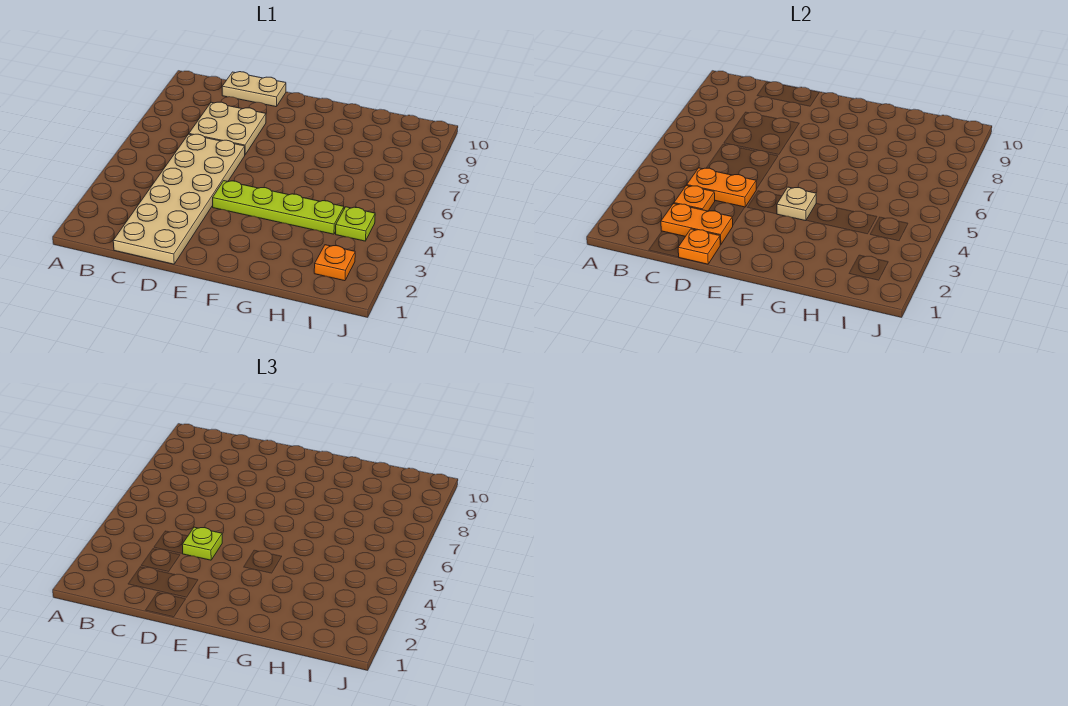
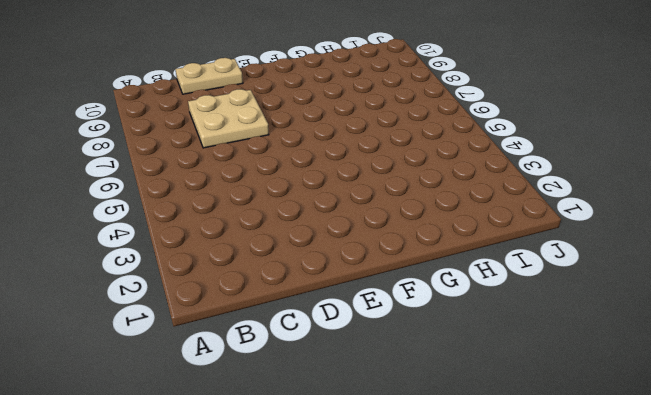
none -> tan plate C1:D6 level 1
none -> lime plate E4:H4 level 1
none -> orange plate I2 level 1

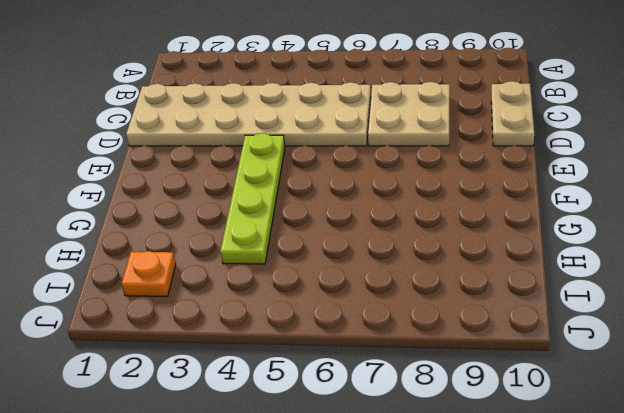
none -> lime plate I4 level 1
none -> orange plate C2:D2 level 2
none -> orange plate C3 level 2

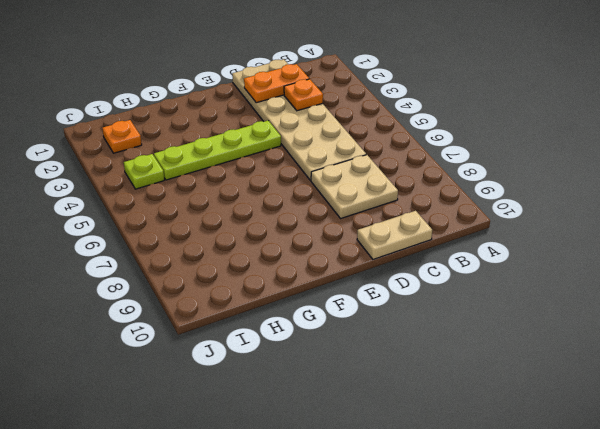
none -> orange plate C4:D4 level 2
none -> orange plate D1 level 2
none -> tan plate F4 level 2

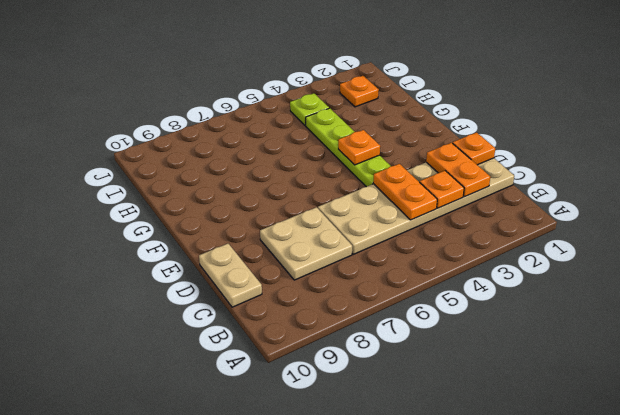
orange plate F4 level 2 -> tan plate F4 level 2
none -> lime plate D4 level 3

